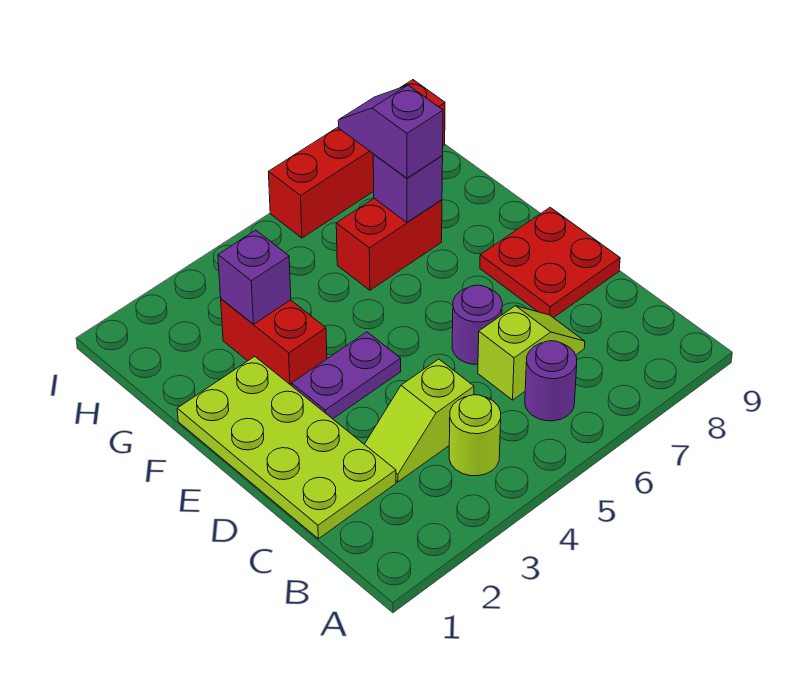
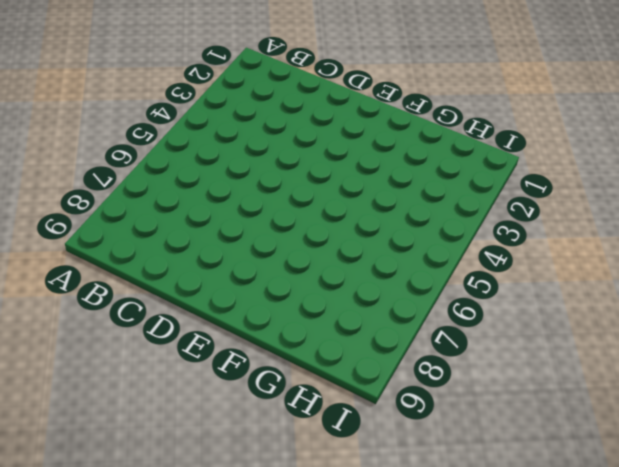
none -> lime round brick B4 level 1
none -> purple round brick B6 level 1
none -> lime plate C1:F2 level 1

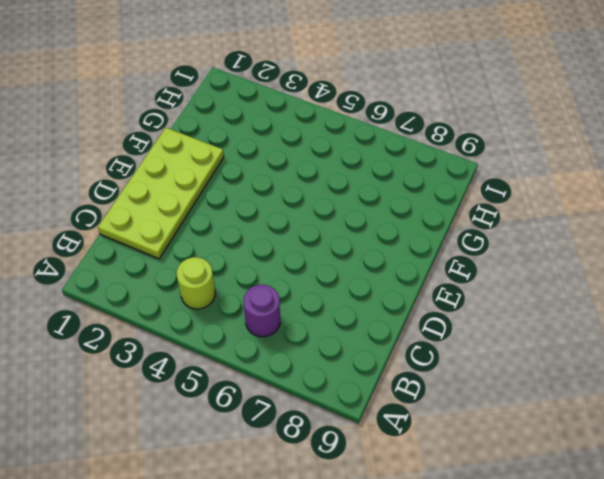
none -> lime slope C3:C4 level 1 top 4
none -> lime slope C6:C7 level 1 top 6
none -> purple round brick D6 level 1

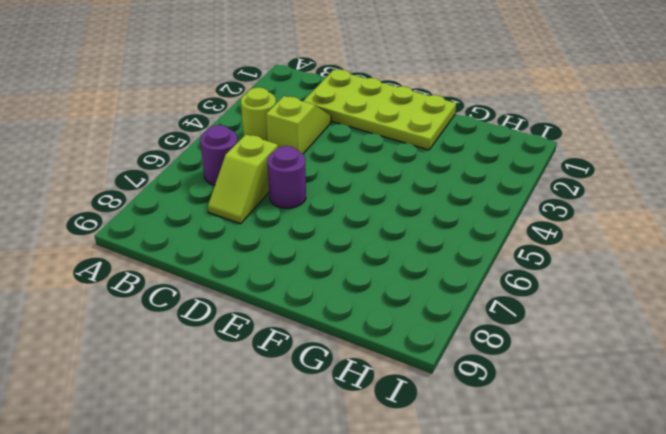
none -> red plate D8:E9 level 1
none -> purple plate E3:E4 level 1
none -> red brick F3:G3 level 1

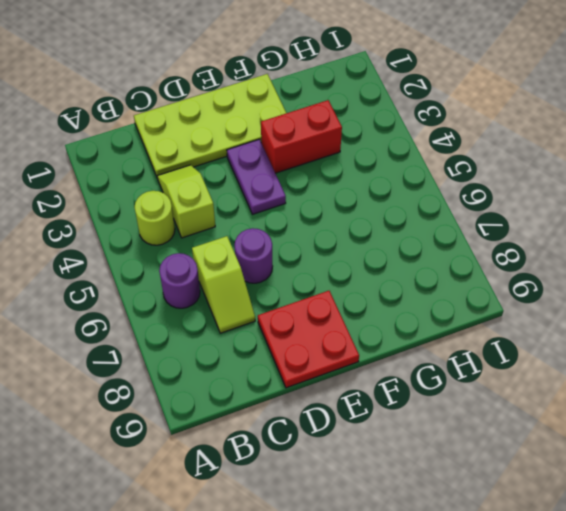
none -> red brick G6:G7 level 1
none -> red brick I6:I9 level 1
none -> purple brick G3 level 2

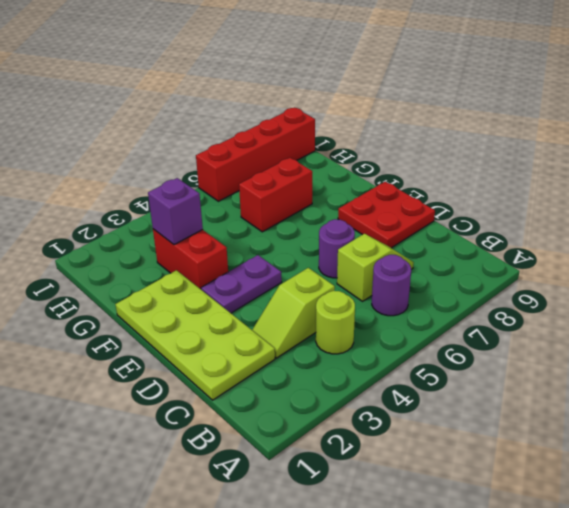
none -> purple brick G7 level 2
none -> purple slope G7:H7 level 3 top G

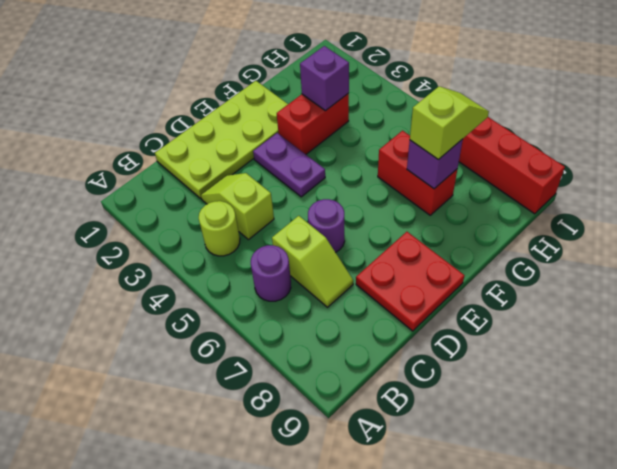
lime slope G7:H7 level 3 top G -> purple slope G7:H7 level 3 top G

